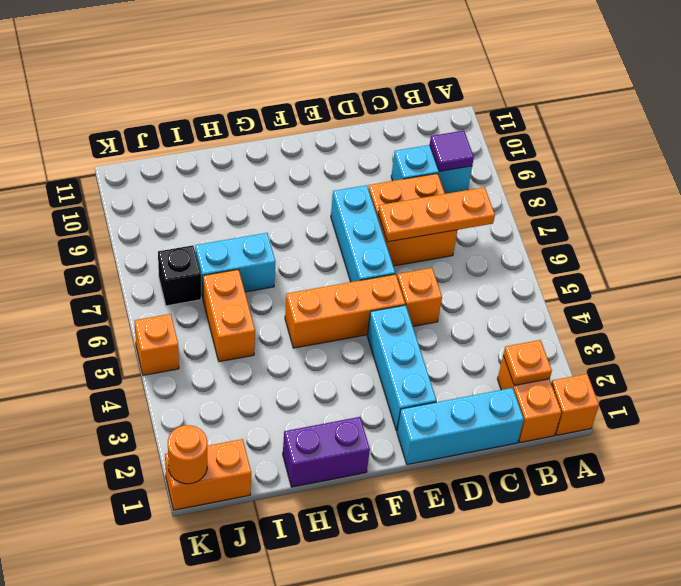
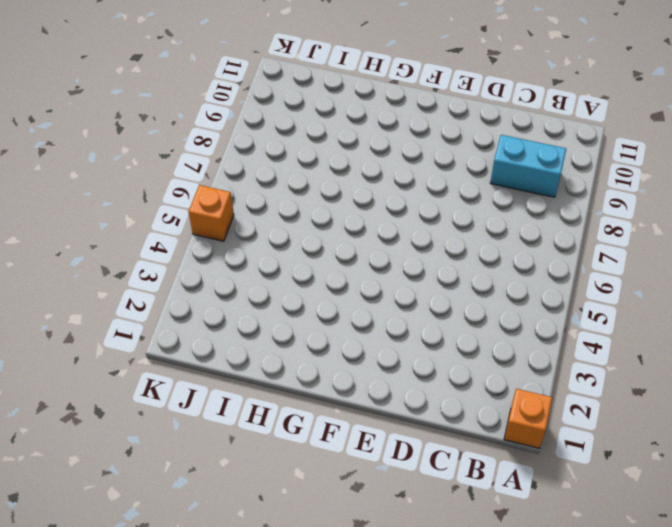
none -> orange brick B1:B2 level 1
none -> cyan brick C1:E1 level 1
none -> orange brick C7:D8 level 1

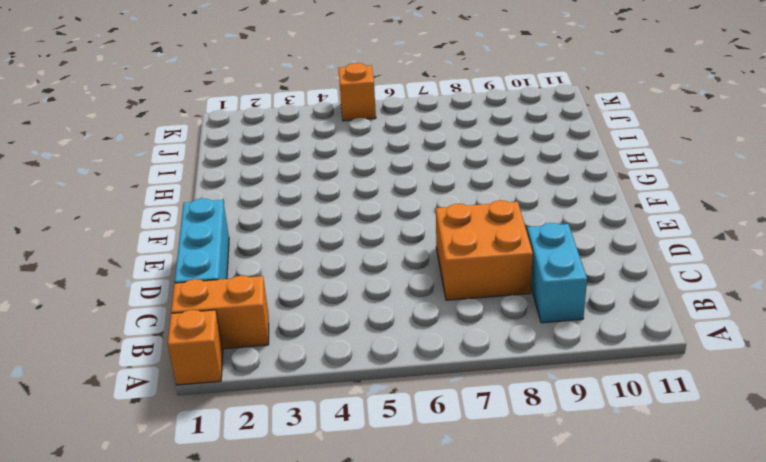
none -> orange brick D5 level 1
none -> cyan brick E2:E4 level 1
none -> orange brick E5:G5 level 1

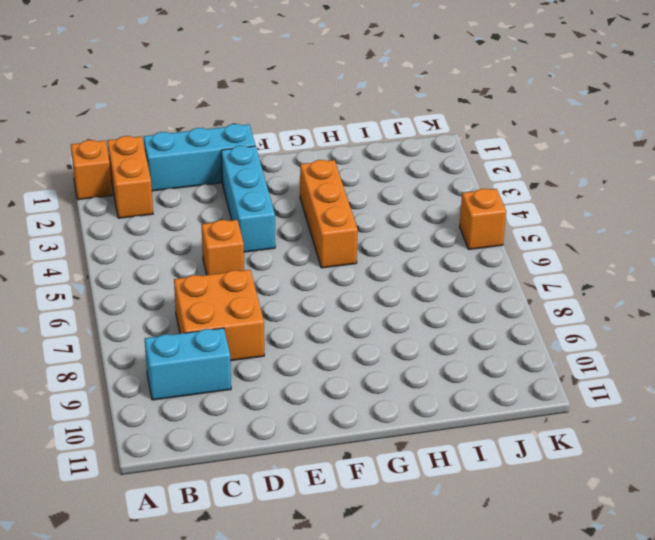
orange brick G3:G5 level 1 -> orange brick E5:G5 level 1
none -> cyan brick E6:E8 level 1
none -> purple brick G1:H1 level 1
none -> cyan brick H7:I7 level 1

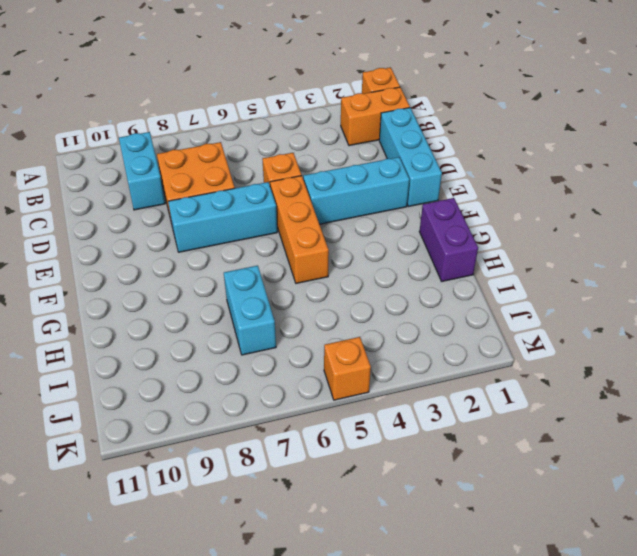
none -> orange brick I5:I6 level 1
none -> orange brick J1:K1 level 1
none -> black brick J7 level 1

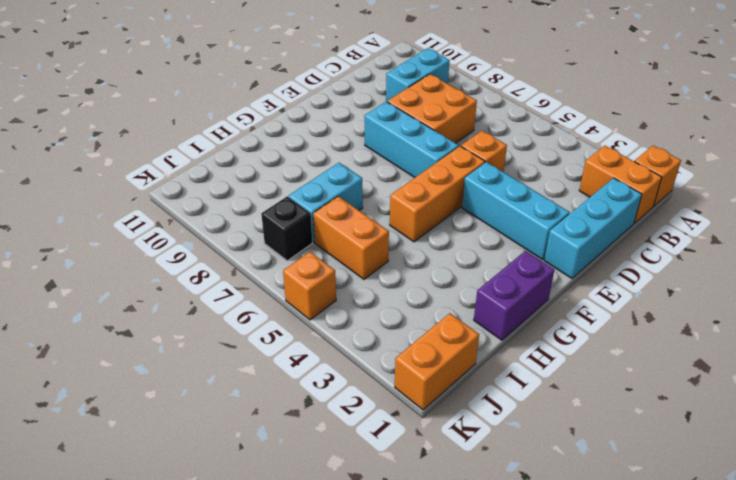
none -> orange plate B2 level 2
none -> orange plate B7:D7 level 2
none -> purple tile B9 level 2

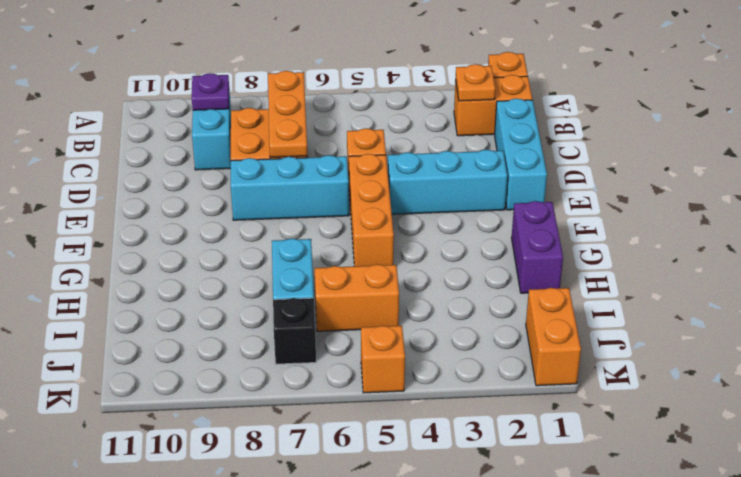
purple plate B9 level 2 -> purple tile B9 level 2
none -> orange round brick K1 level 2

